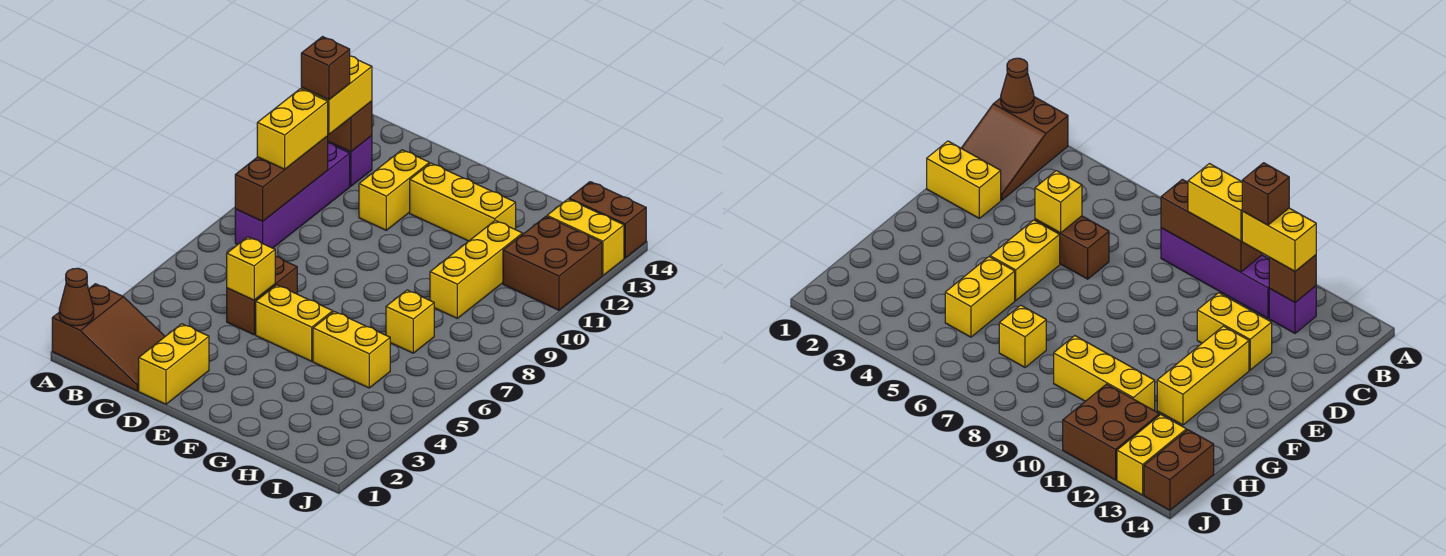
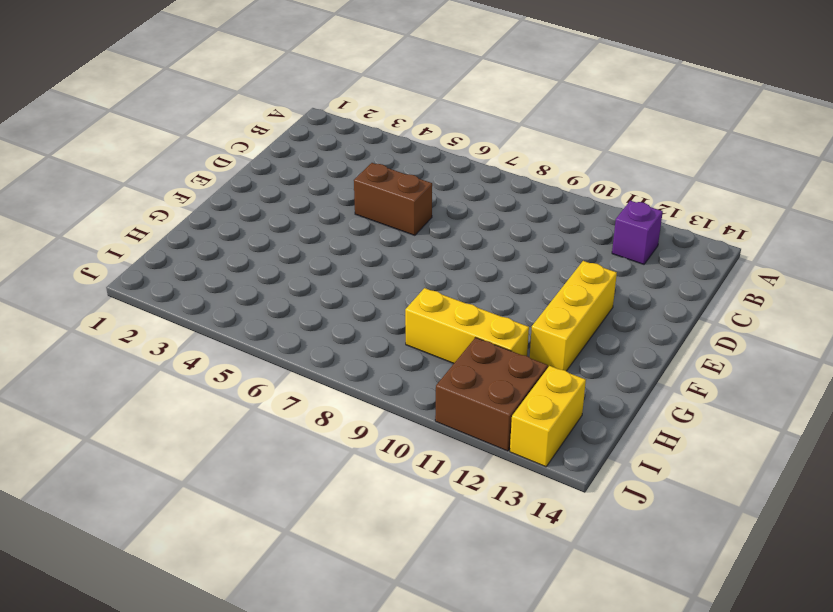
none -> brown slope A1:C2 level 1 top A
none -> purple brick B8:B11 level 1
none -> yellow brick D1:D2 level 1

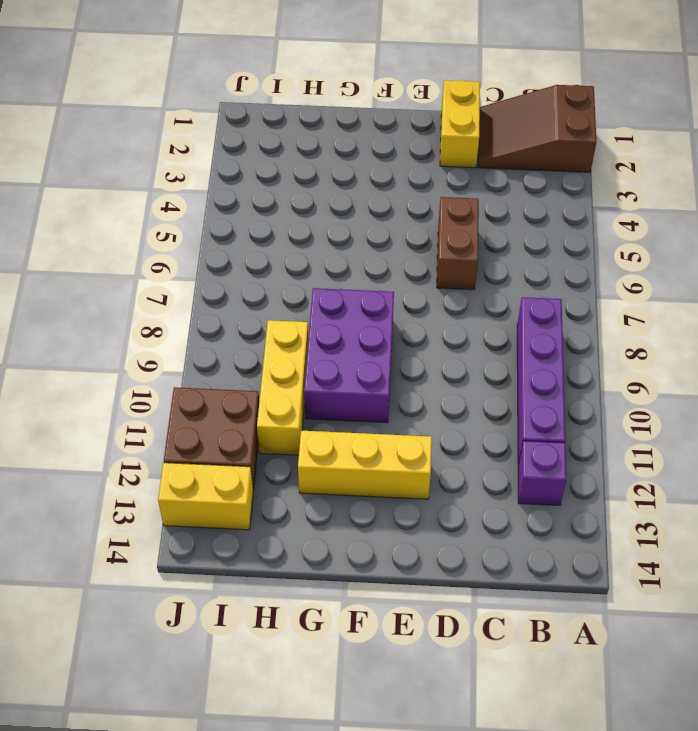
purple brick F8:G10 level 1 -> none
none -> yellow brick D11:D12 level 1
none -> yellow brick E5:F5 level 1
none -> yellow brick G5:H5 level 1

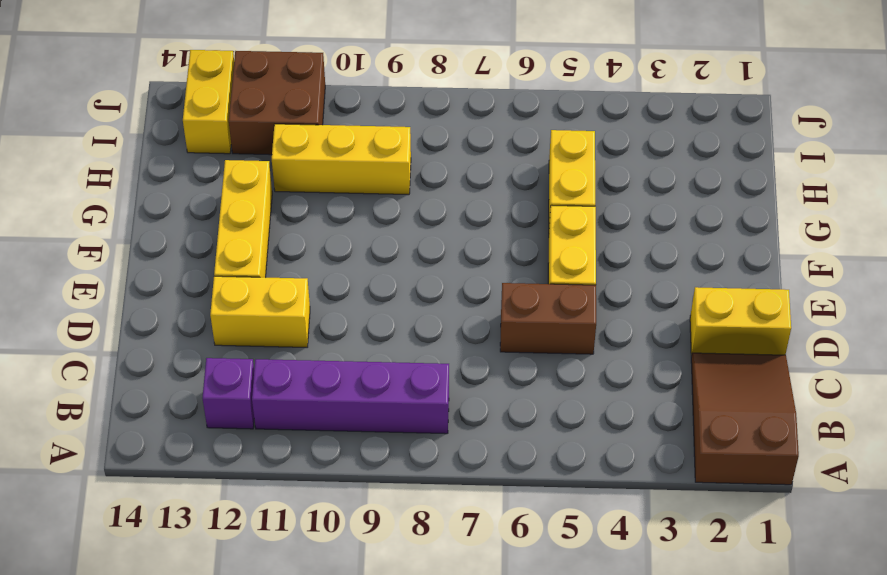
none -> yellow brick H7 level 1
none -> brown brick I14:J14 level 1
none -> brown cone A1 level 2

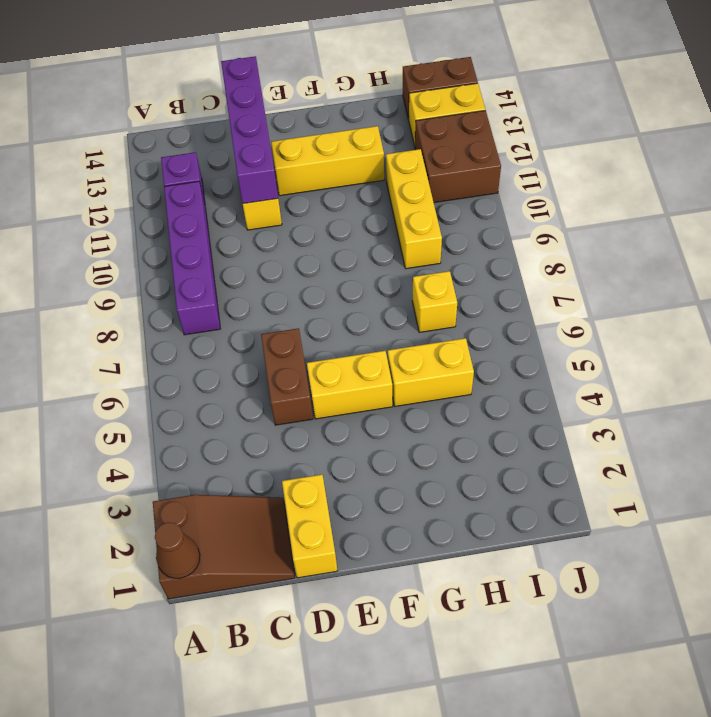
purple brick D11:D14 level 2 -> none
none -> brown brick B8:B10 level 2
none -> brown brick B12 level 2
none -> yellow brick D5 level 2

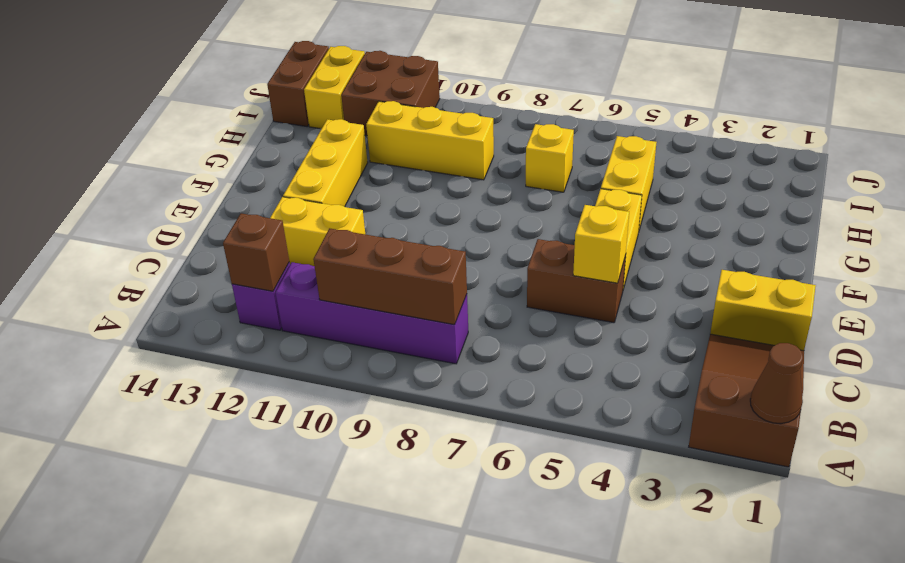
none -> yellow brick B9:B10 level 3
none -> yellow brick B11:B12 level 3
none -> brown brick B11 level 4

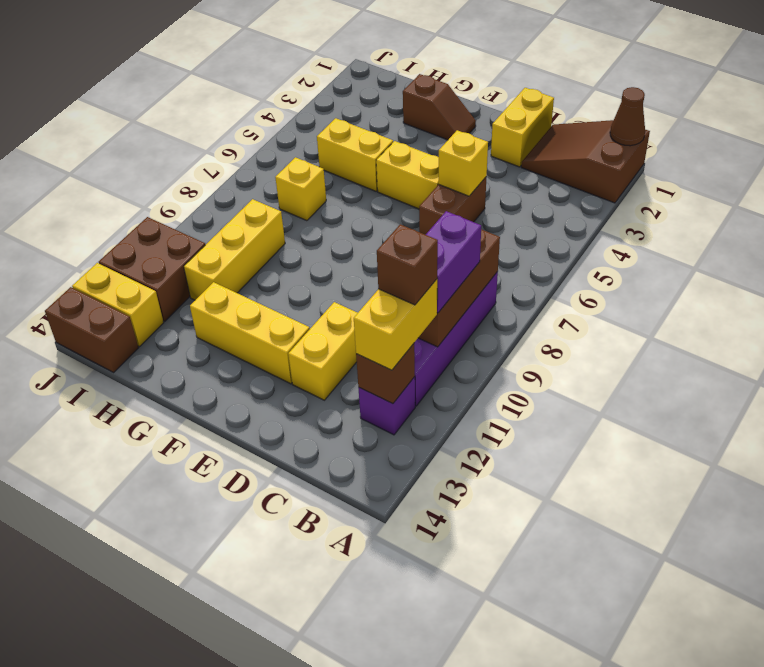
purple brick B9:B10 level 3 -> yellow brick B9:B10 level 3
brown slope F2:G2 level 1 top G -> none

